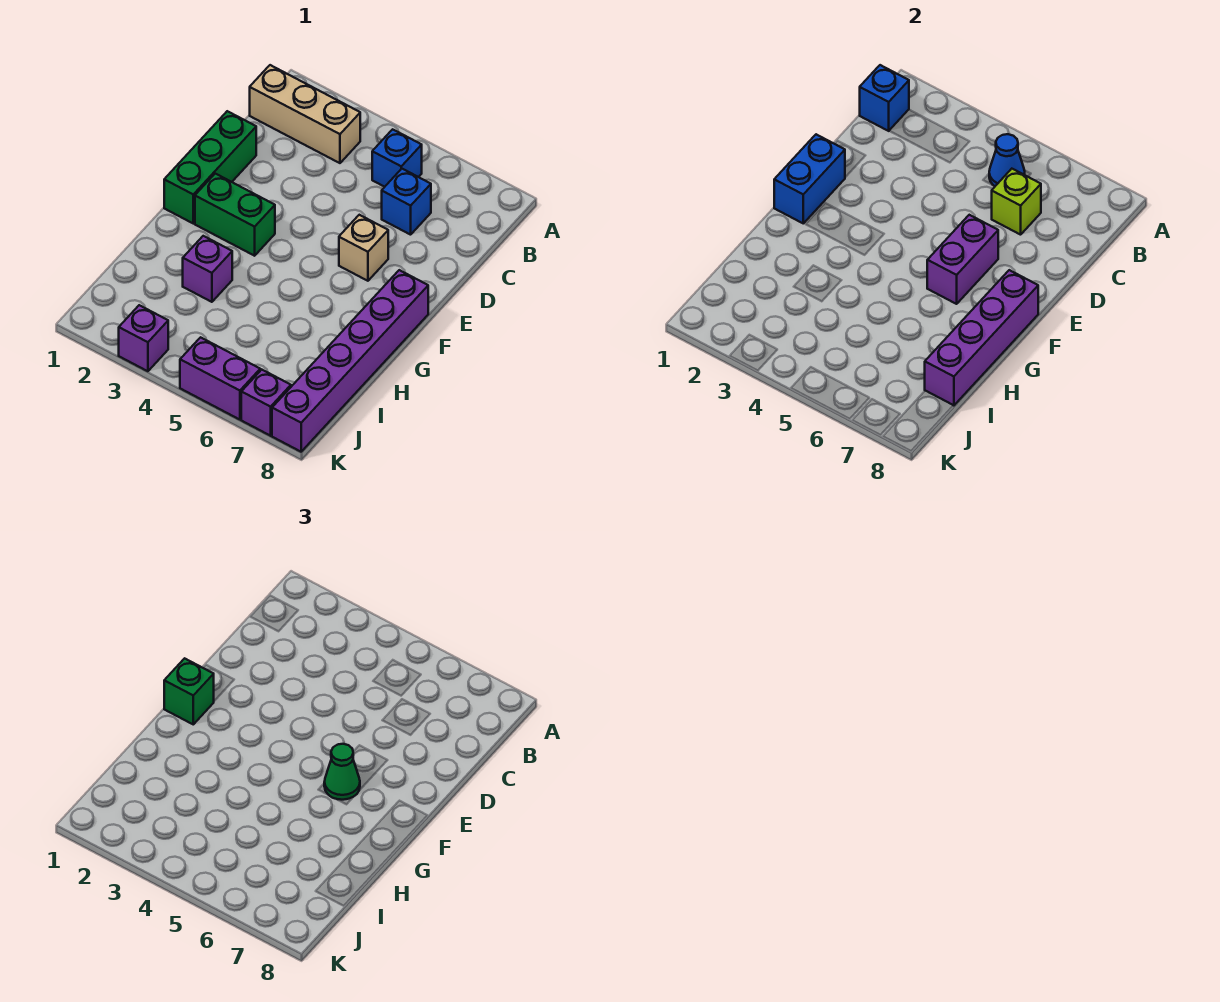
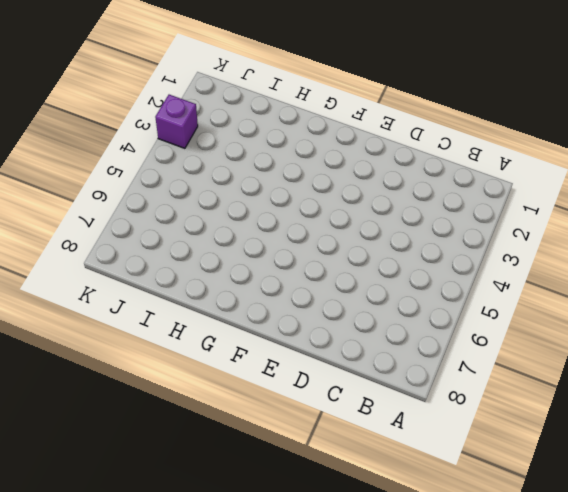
none -> tan brick B1:B3 level 1
none -> blue brick B5 level 1
none -> blue brick C6 level 1

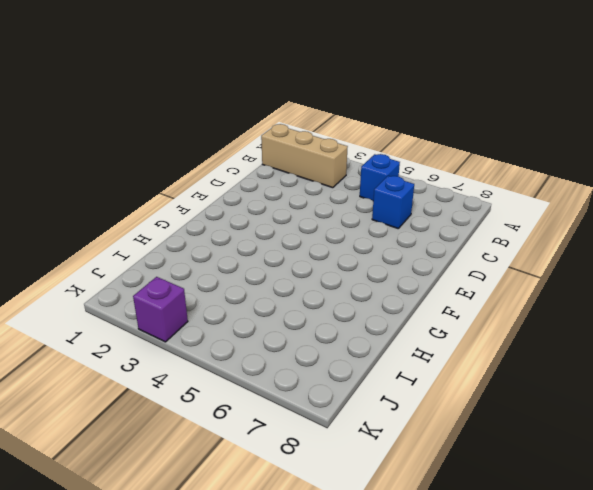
none -> green brick D1:F1 level 1
none -> tan brick E6 level 1
none -> green brick F2:F3 level 1

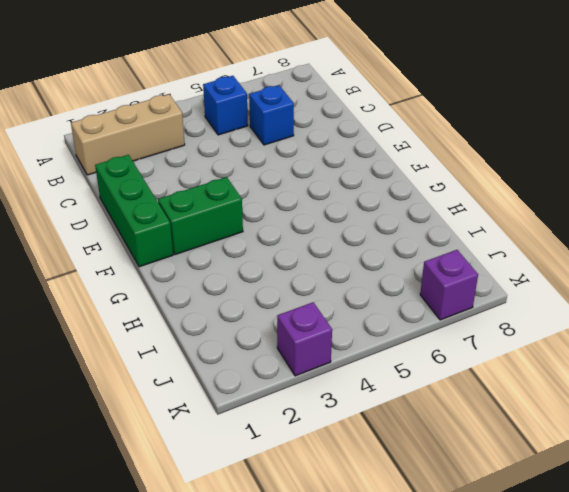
none -> tan brick E6 level 1
none -> purple brick F8:K8 level 1
none -> purple brick H3 level 1

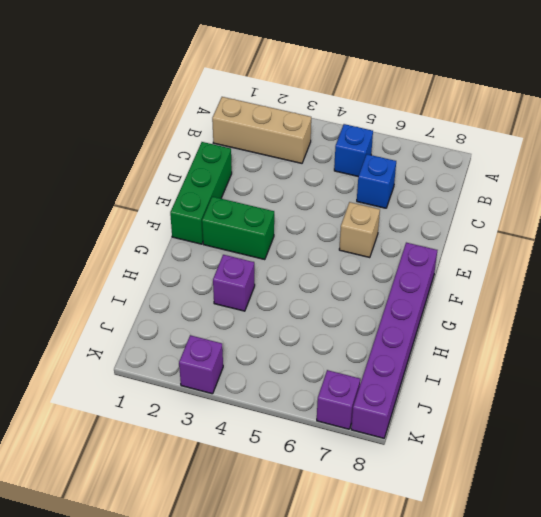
none -> purple brick K5:K6 level 1
none -> blue brick B1 level 2
none -> blue cone B5 level 2

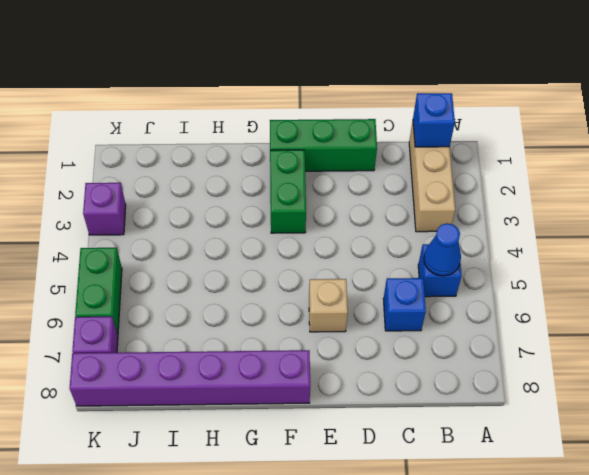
green brick K5:K6 level 1 -> purple brick K5:K6 level 1
none -> purple brick H3 level 1
none -> lime brick C6 level 2
none -> blue brick E1:F1 level 2

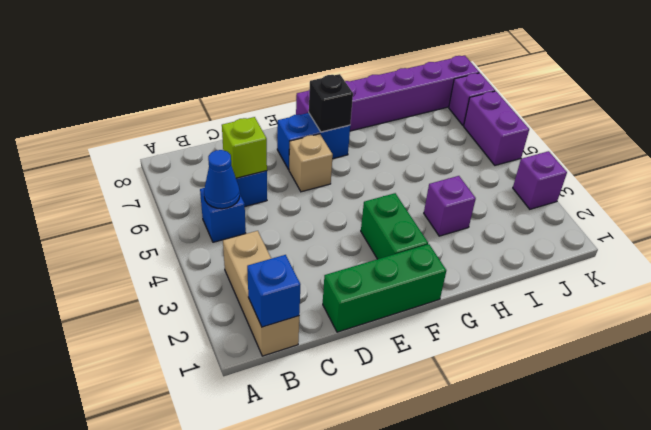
blue brick E7:F7 level 1 -> blue brick E1:F1 level 2
black brick F7 level 2 -> none
none -> purple brick E6:F6 level 2
none -> purple brick F8:I8 level 2
none -> green brick F1 level 3

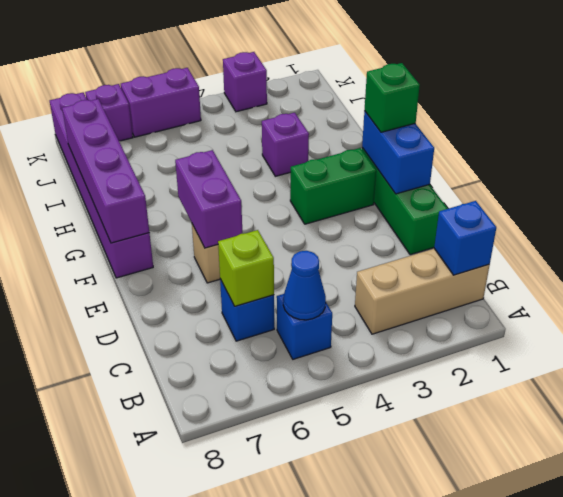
none -> green cone F6 level 3

